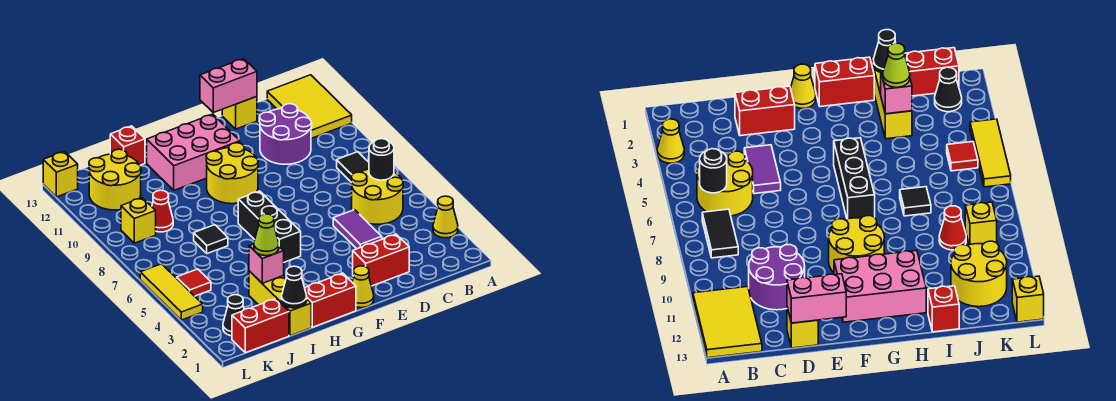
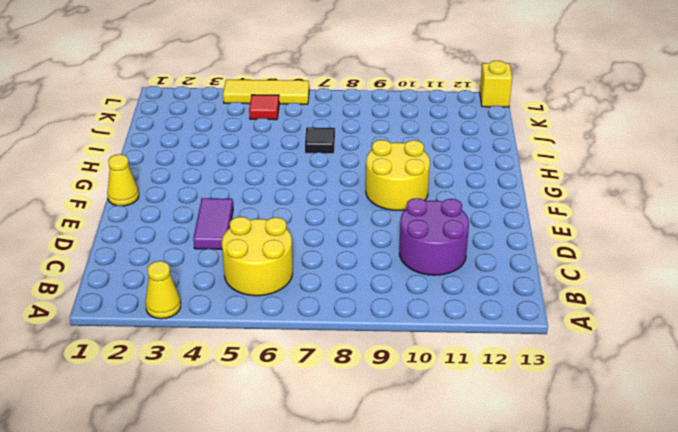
purple tile D4:E4 level 1 -> purple tile D4:D5 level 1
none -> yellow tile A11:B13 level 1
none -> black tile B7:B8 level 1
none -> red brick D2:E2 level 1

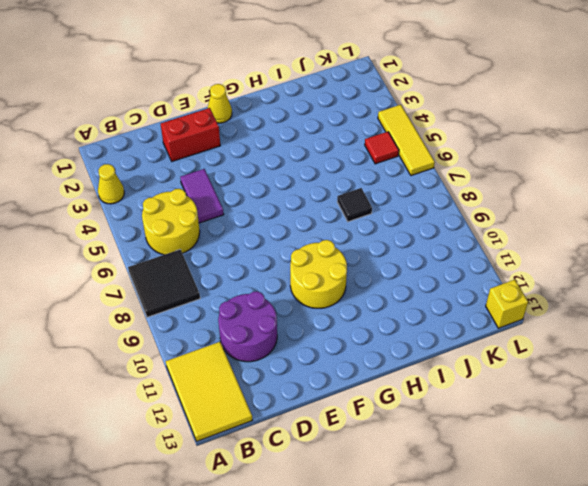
black tile A7:B8 level 1 -> black tile B7:B8 level 1
none -> yellow brick D13 level 1
none -> pink brick F11:H12 level 1
none -> red brick G1:H1 level 1

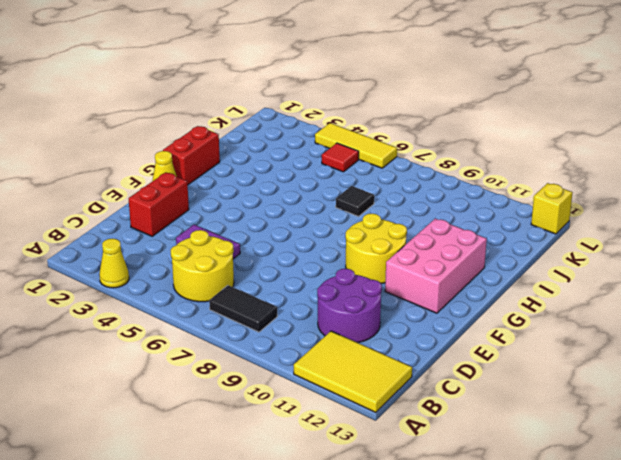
none -> yellow brick D13 level 1
none -> black brick G5:G7 level 1
none -> yellow brick I1:I3 level 1

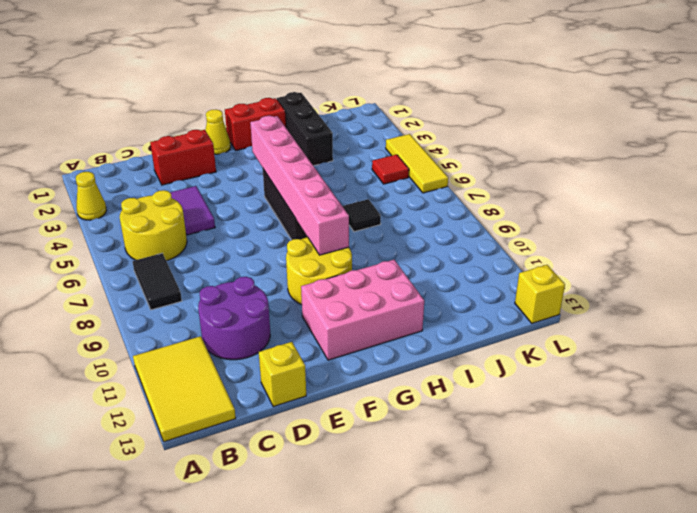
pink brick G4:G9 level 2 -> none
black brick I1:I3 level 1 -> yellow brick I1:I3 level 1
none -> red brick I13 level 1
none -> red brick J1:K1 level 1
none -> red cone J9 level 1

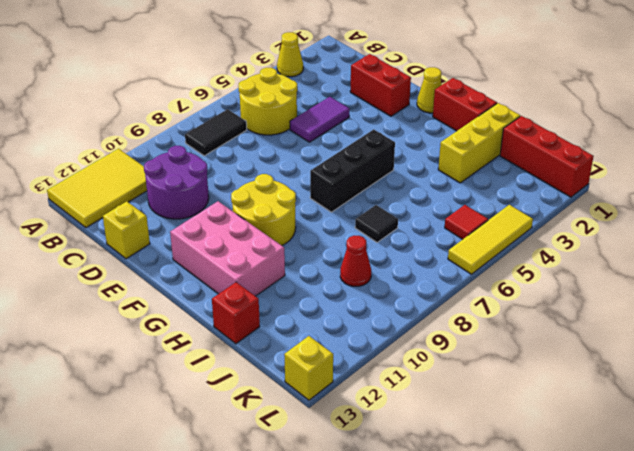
red brick J1:L1 level 1 -> red brick J1:K1 level 1
none -> yellow round brick J11:K12 level 1
none -> black cone K2 level 1
none -> yellow brick K9 level 1

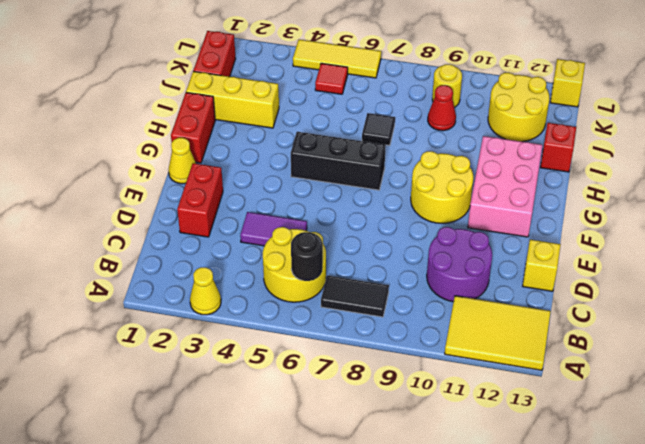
yellow round brick K9 level 1 -> yellow brick K9 level 1
none -> black cone K2 level 1
none -> pink brick D13:E13 level 2
none -> black cone I1 level 2

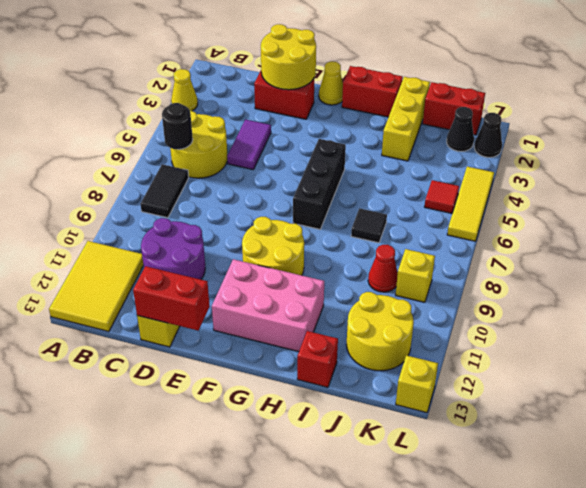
yellow round brick D1:E2 level 2 -> none
red brick D13:E13 level 2 -> pink brick D13:E13 level 2
black cone L2 level 1 -> black cone I1 level 2
none -> pink brick I3 level 2
none -> lime cone I3 level 3

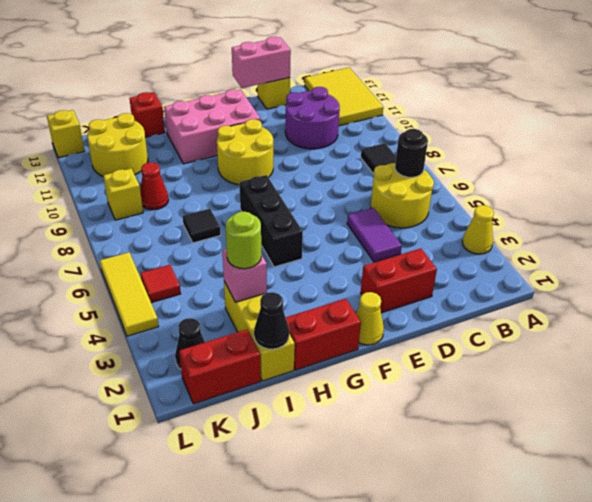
lime round brick I3 level 3 -> lime cone I3 level 3

